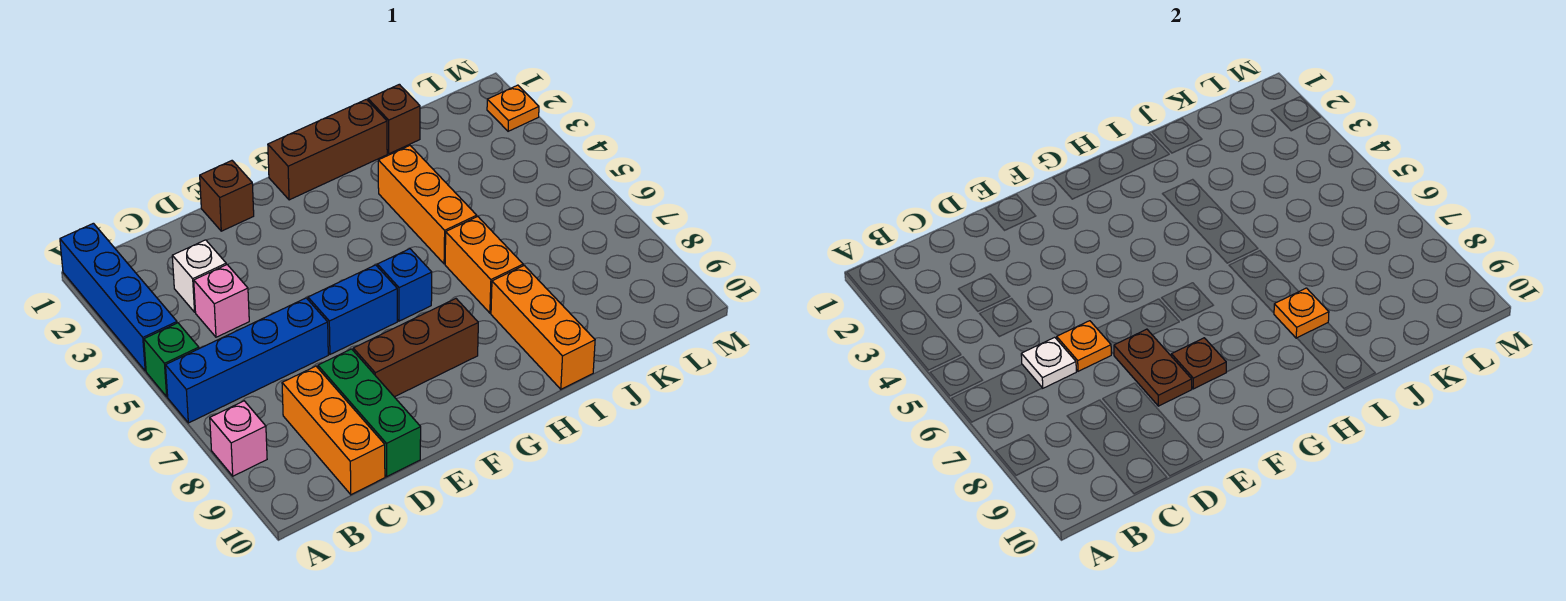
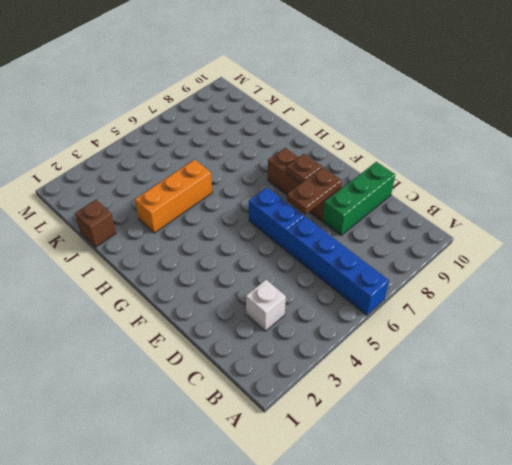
none -> blue brick A1:A4 level 1
none -> green brick A5 level 1
none -> pink brick A8 level 1

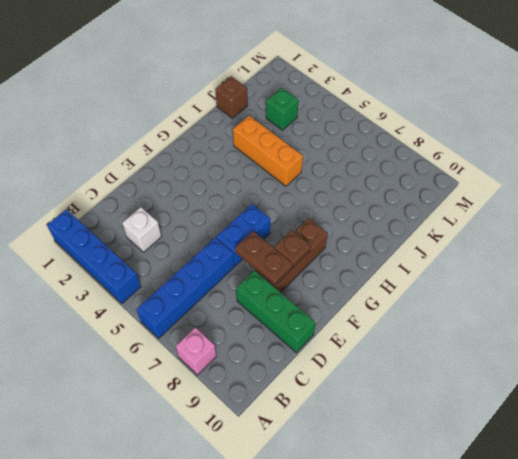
green brick K3 level 1 -> green brick A5 level 1
none -> pink brick C4 level 1
none -> orange brick C8:C10 level 1
none -> brown brick E1 level 1

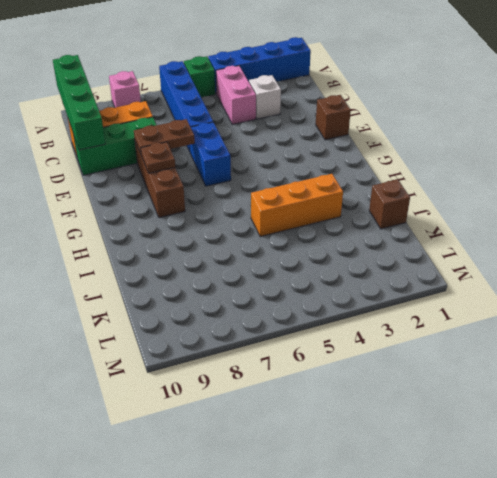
green brick A10:D10 level 2 -> none
pink brick B4:C4 level 1 -> pink brick C4 level 1
none -> brown brick G1:I1 level 1
none -> blue brick G6 level 1
none -> orange brick I6:I7 level 1

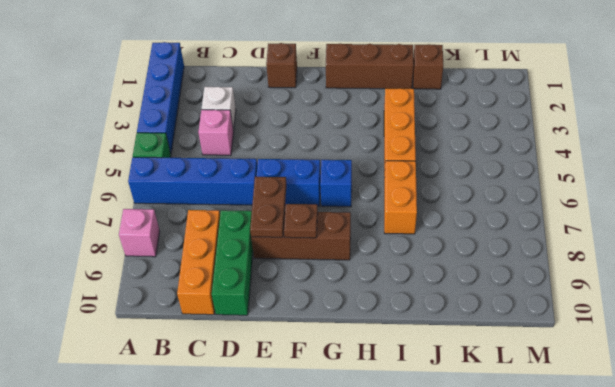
none -> orange brick I8:I10 level 1
none -> orange plate M2 level 1
none -> white plate C6 level 2

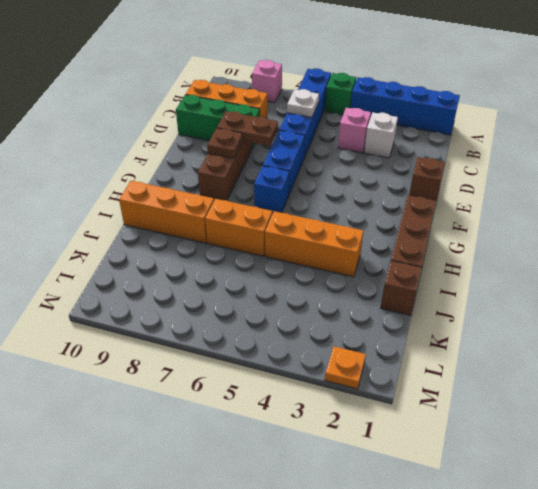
none -> orange plate D6 level 2
none -> orange plate I8 level 2

